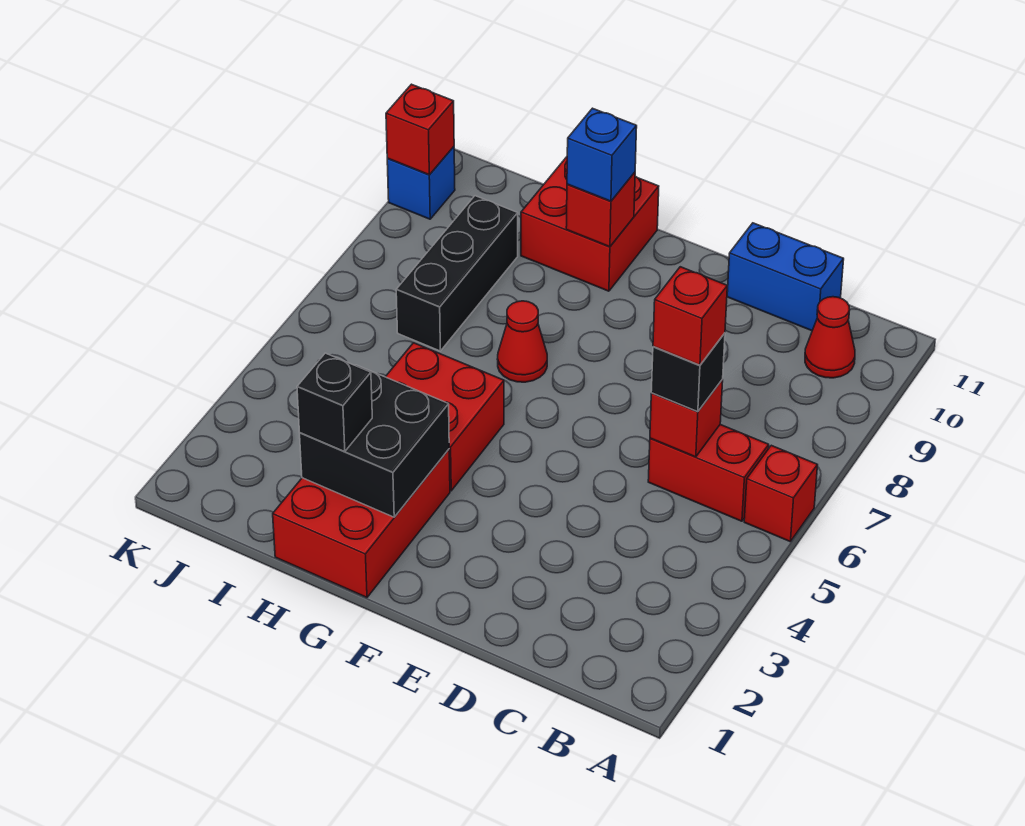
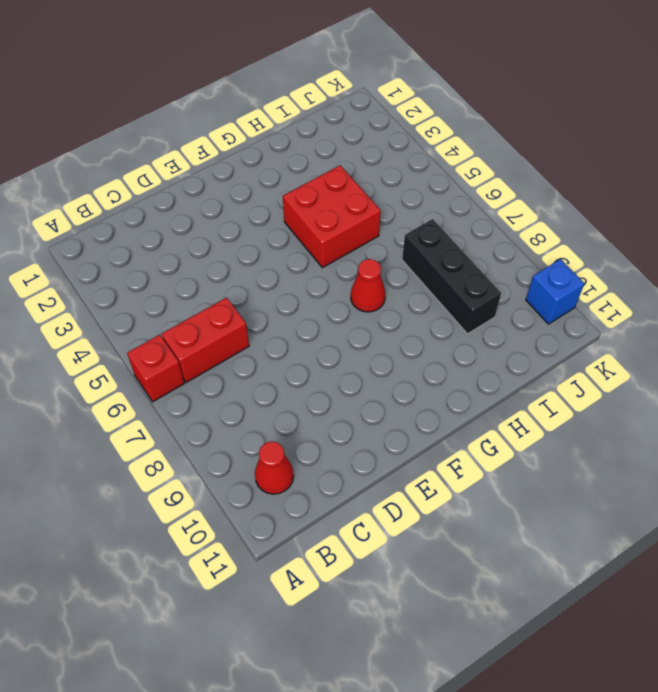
none -> blue brick C11:D11 level 1
none -> red brick G1:H3 level 1
none -> red brick G10:H11 level 1

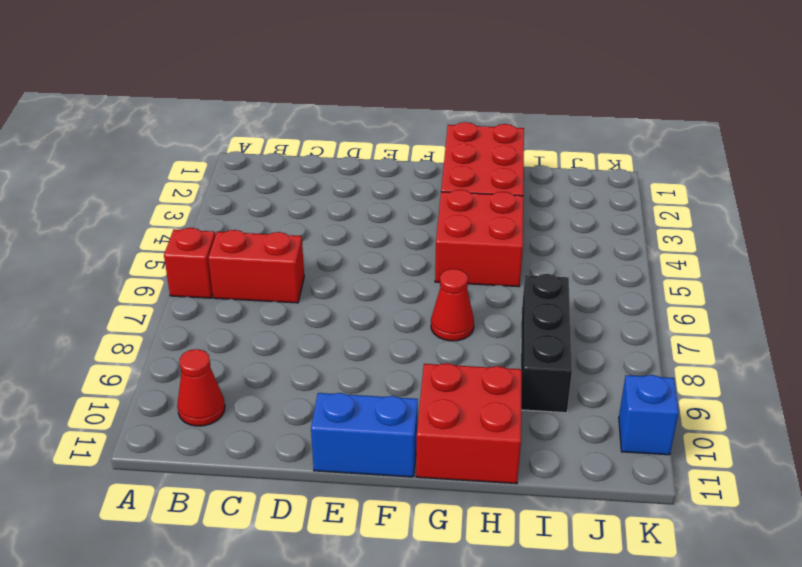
blue brick E11:F11 level 1 -> blue brick C11:D11 level 1
none -> red brick C6 level 2
none -> black brick G2:H3 level 2
none -> red brick G10 level 2

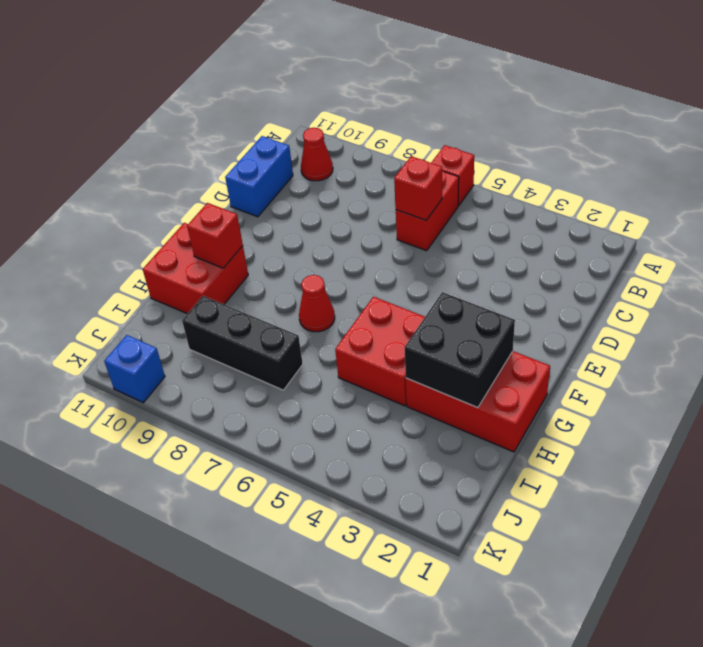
none -> red brick K10 level 2
none -> black brick C6 level 3
none -> blue brick G10 level 3

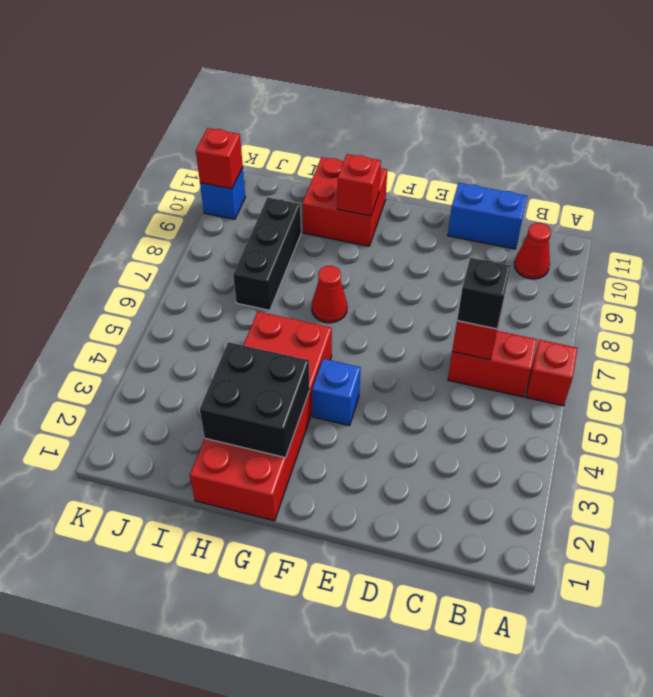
blue brick F4 level 1 -> blue brick G10 level 3
none -> black brick H2 level 3
none -> red brick C6 level 4

